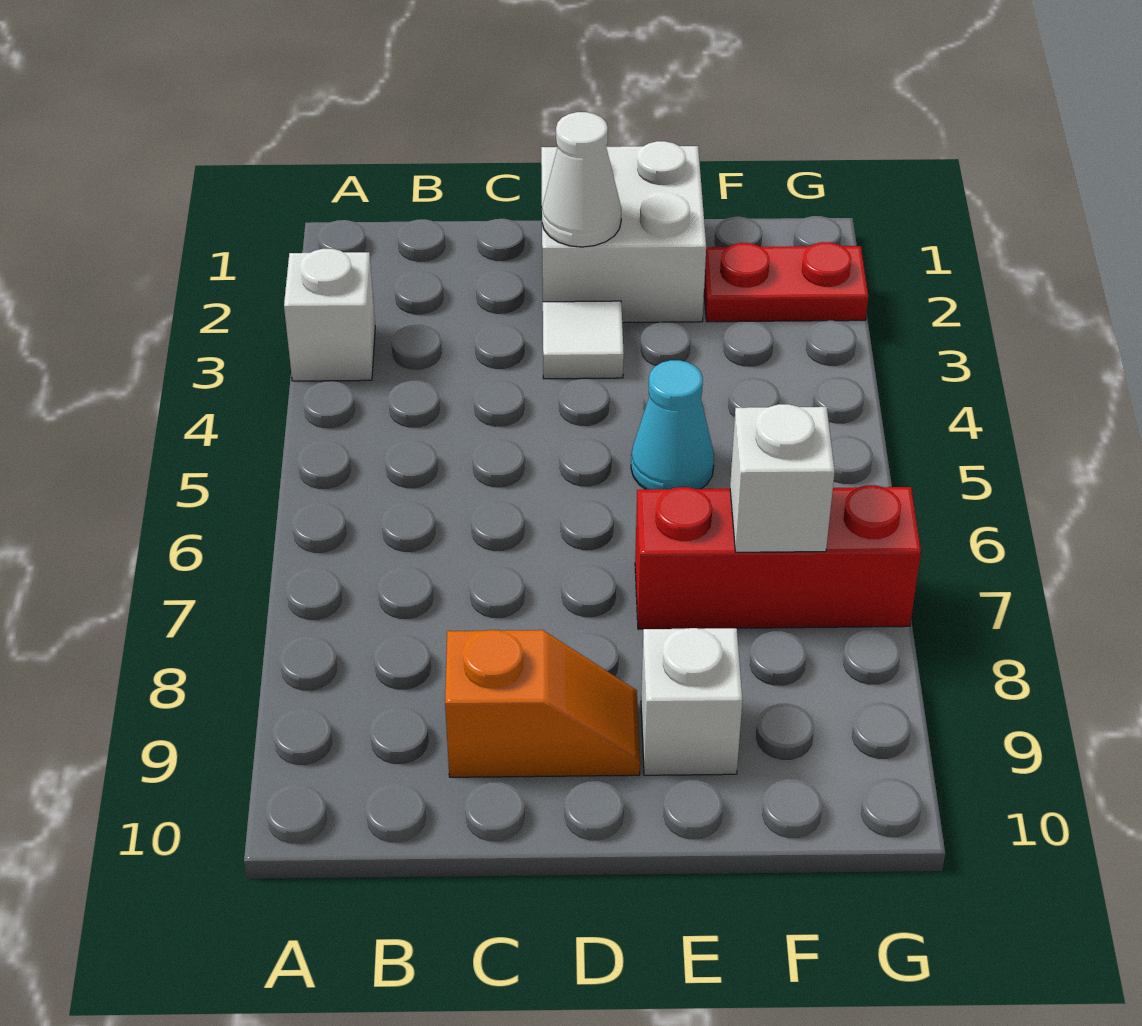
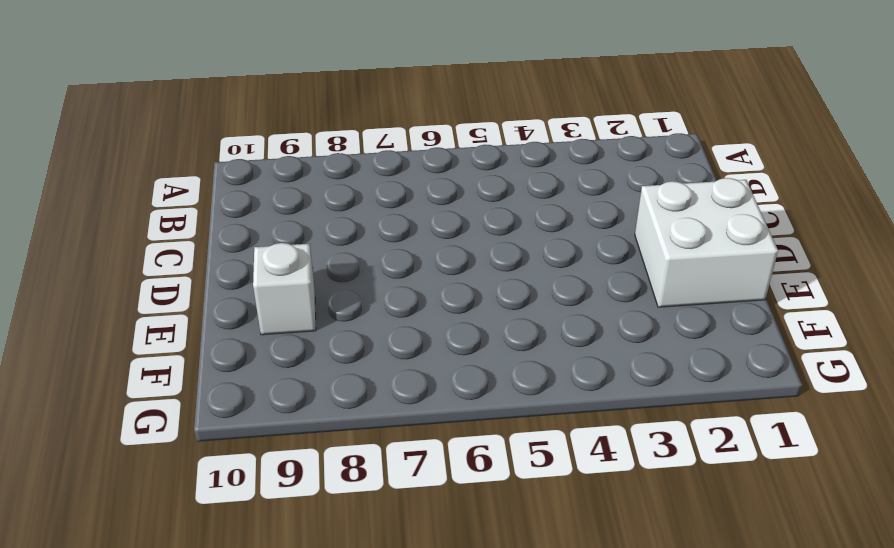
none -> white brick A3 level 1
none -> orange slope C9:D9 level 1 top C

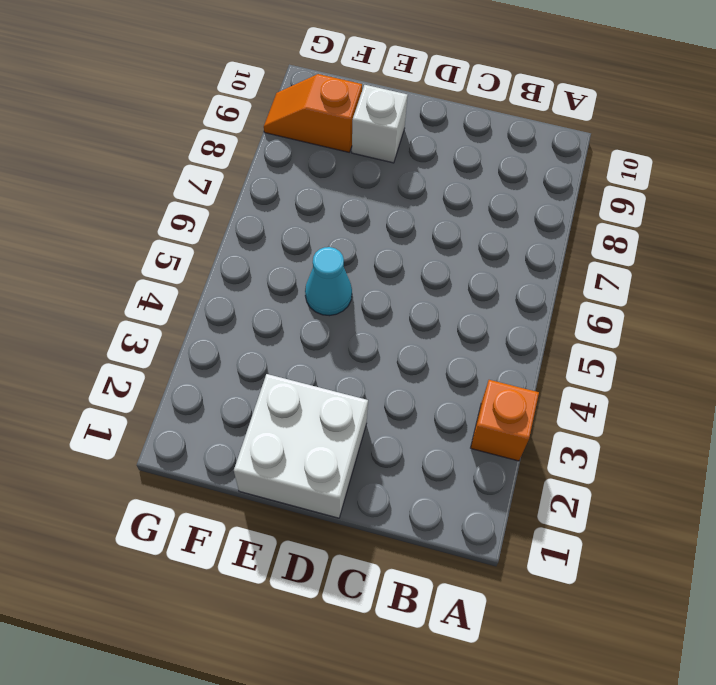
orange brick A3 level 1 -> white brick A3 level 1
orange slope F9:G9 level 1 top F -> orange slope C9:D9 level 1 top C
none -> white tile D3 level 1
none -> red brick E7:G7 level 1

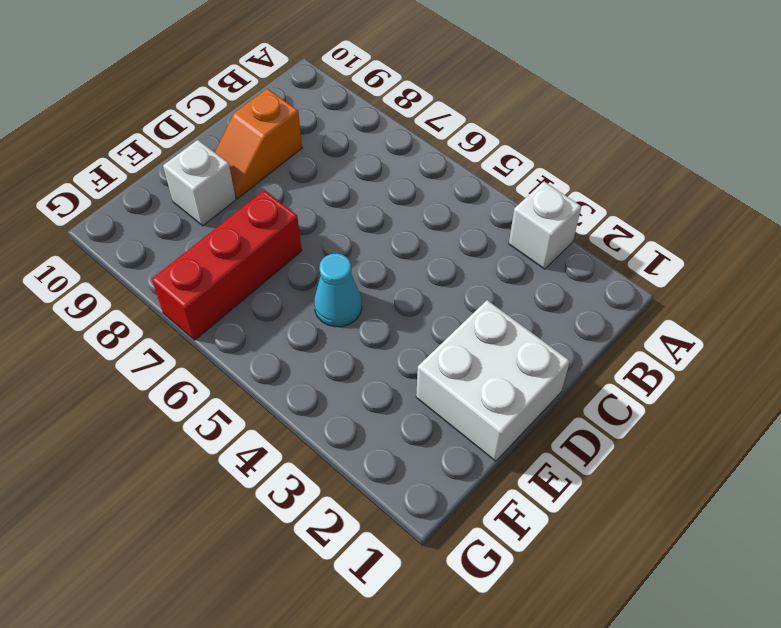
none -> white tile D3 level 1
none -> red plate F2:G2 level 1

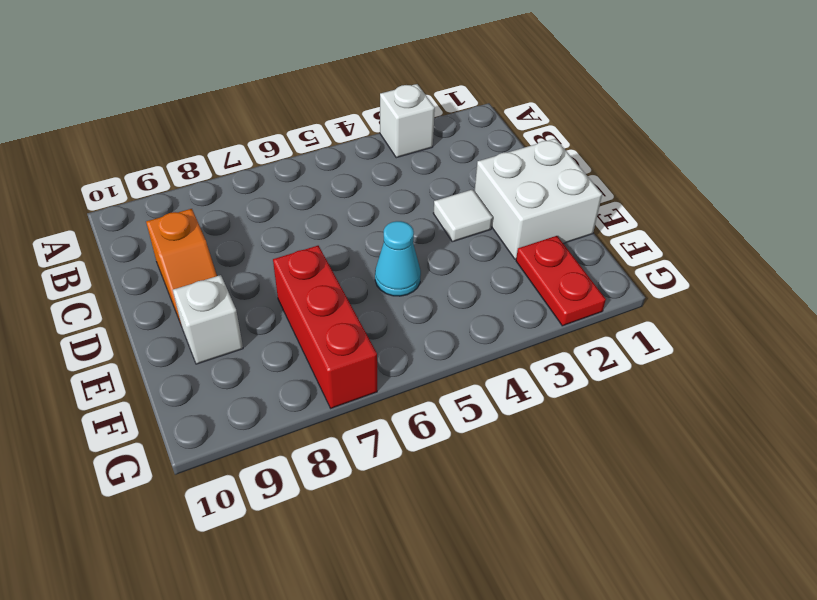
none -> white cone D2 level 2
none -> white brick F7 level 2

